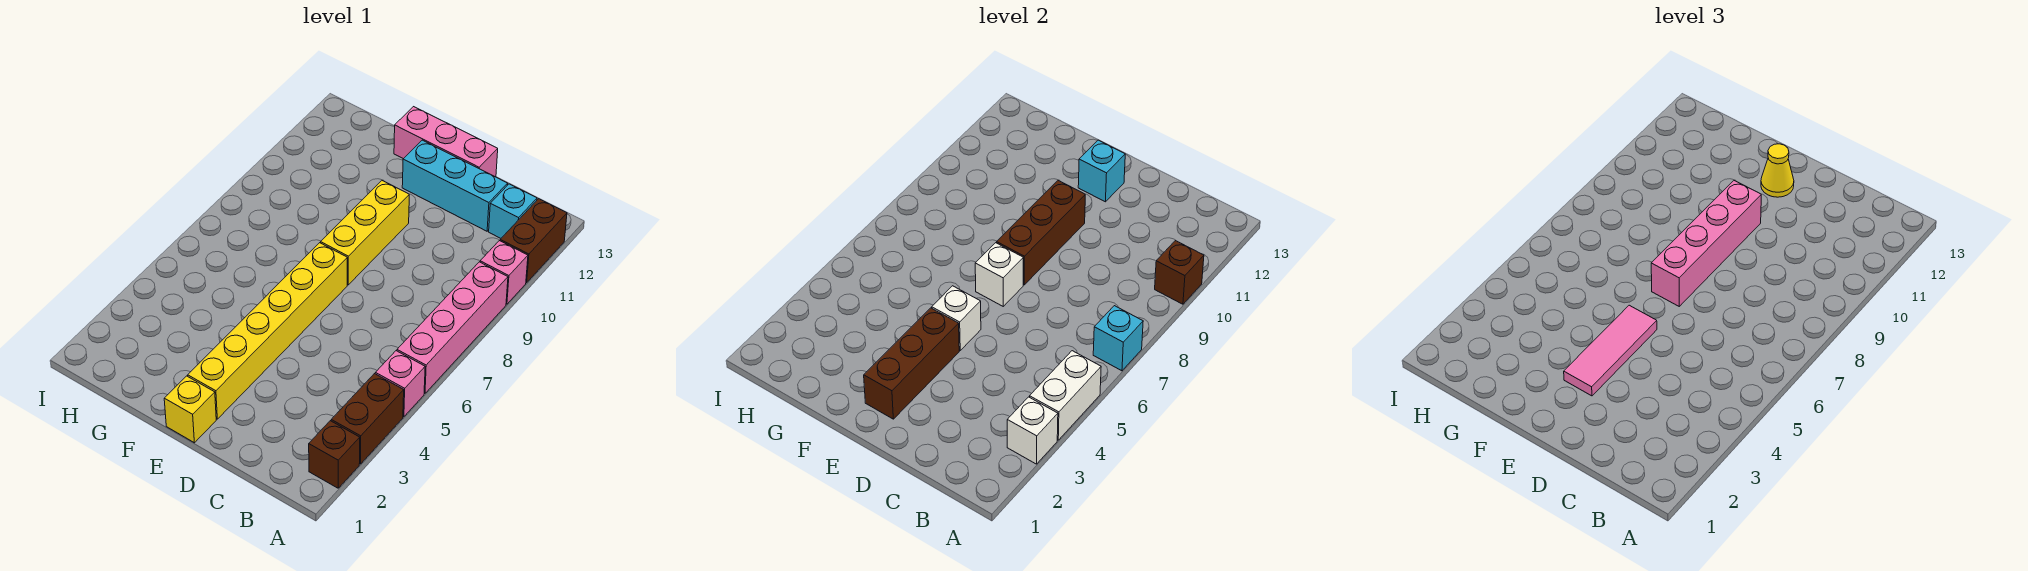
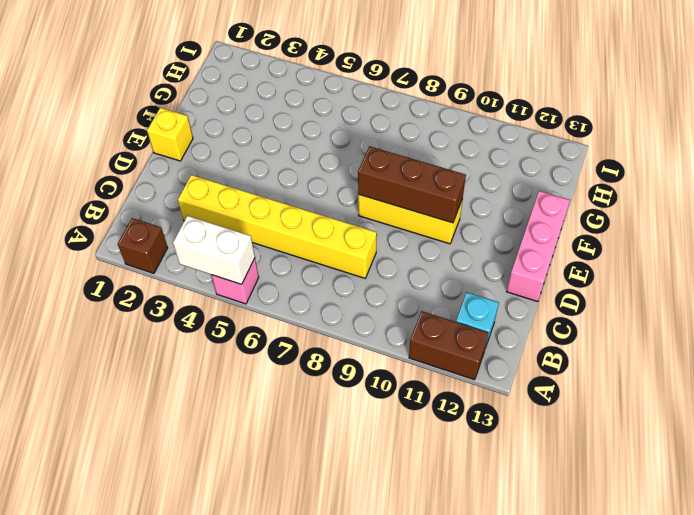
yellow brick C3:C8 level 1 -> yellow brick E2:E7 level 1
none -> brown brick A3:A4 level 1
none -> pink brick A6:A9 level 1
none -> pink brick A10 level 1

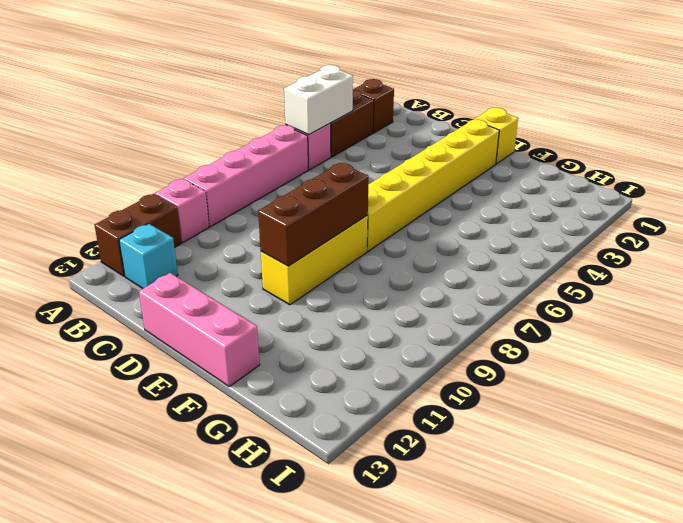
none -> cyan brick C12:E12 level 1
none -> white brick A3 level 2
none -> cyan brick A7 level 2

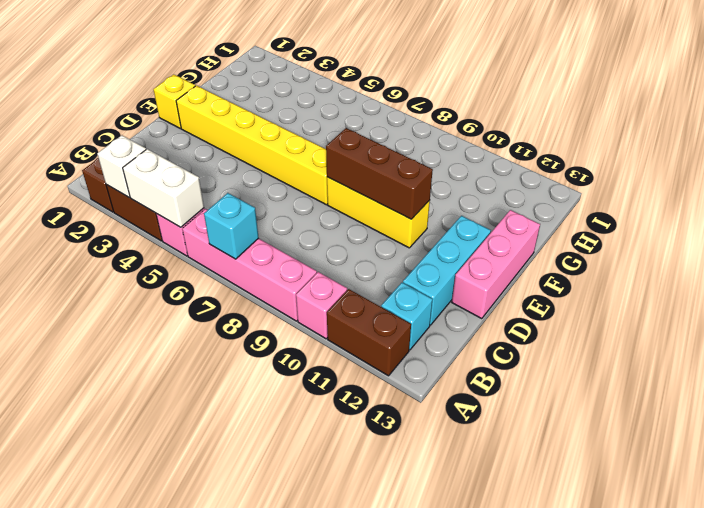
none -> brown brick A10 level 2
none -> brown brick E2:E4 level 2
none -> white brick E5 level 2

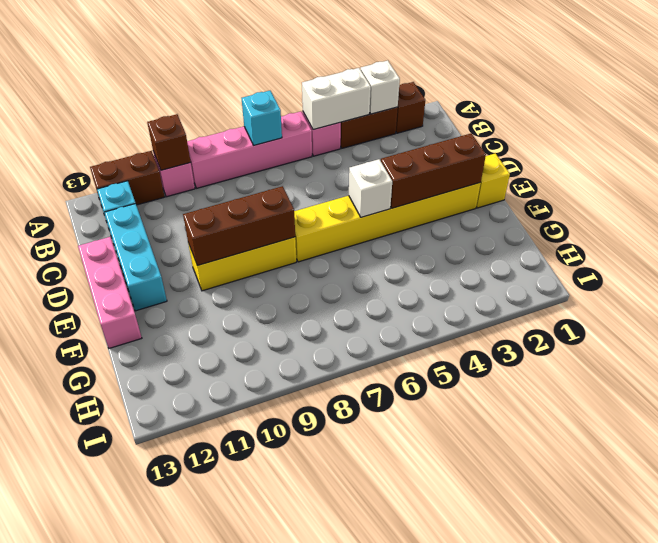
none -> white brick E7 level 2
none -> cyan brick E12 level 2
none -> pink tile E3:E5 level 3

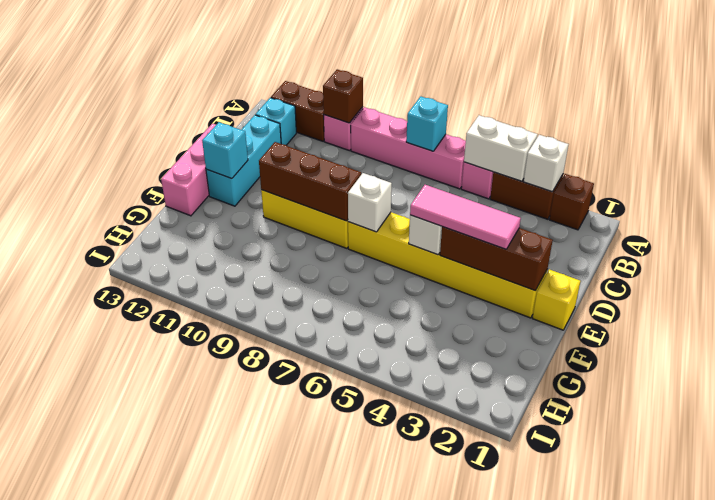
none -> pink brick E7:E10 level 3
none -> yellow cone E12 level 3

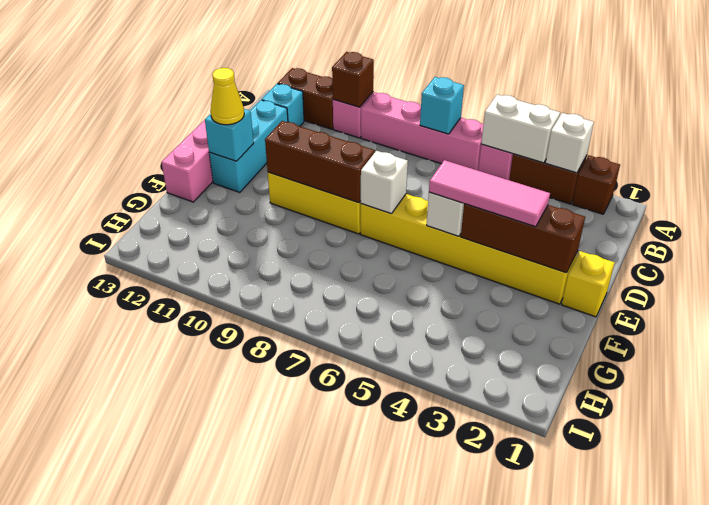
none -> pink brick E7:E10 level 3

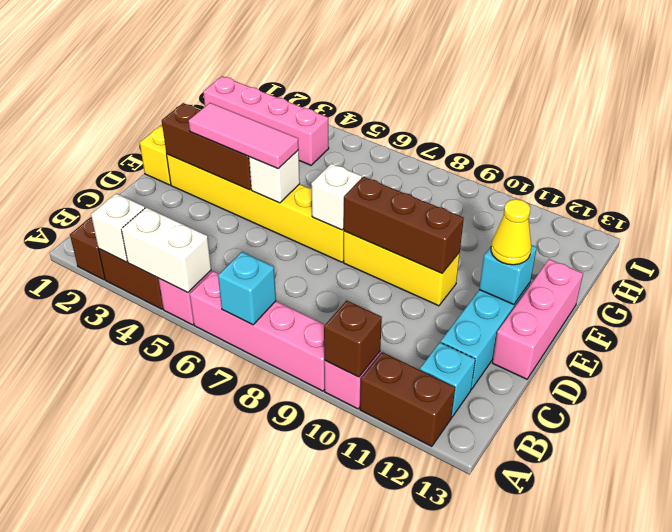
pink brick H1:H4 level 1 -> pink brick E7:E10 level 3

